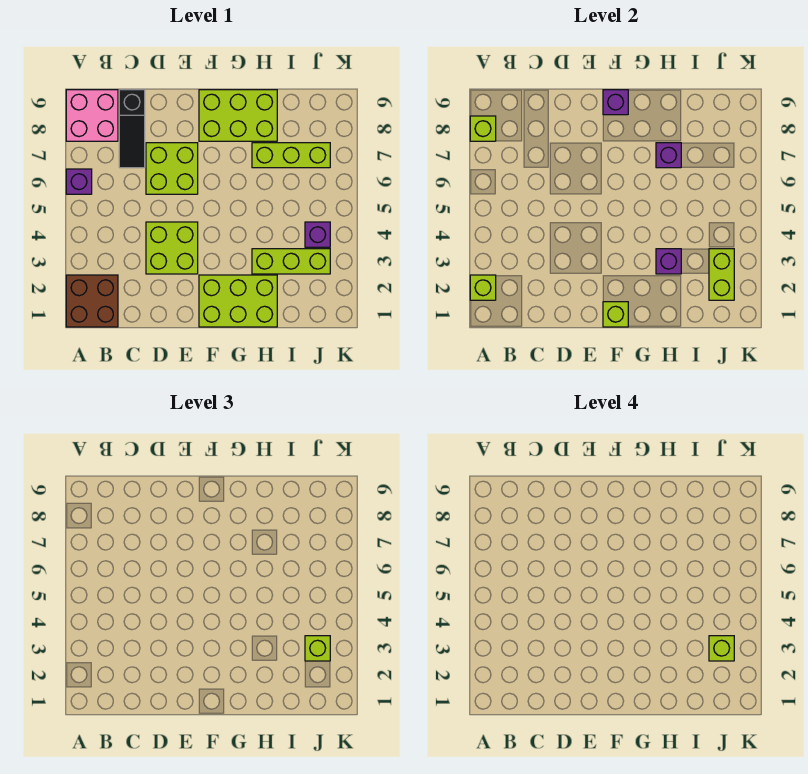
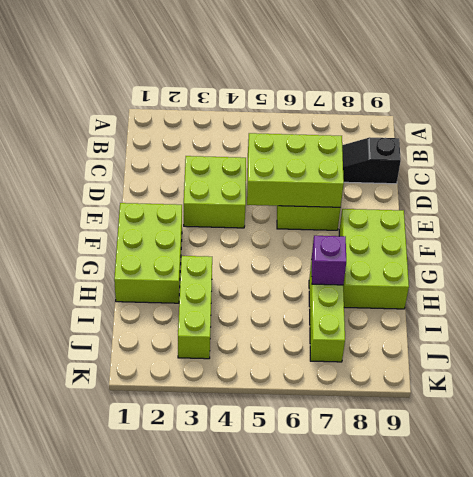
lime brick D5:E7 level 2 -> none
none -> brown brick A1:B2 level 1
none -> purple brick A6 level 1
none -> pink brick A8:B9 level 1

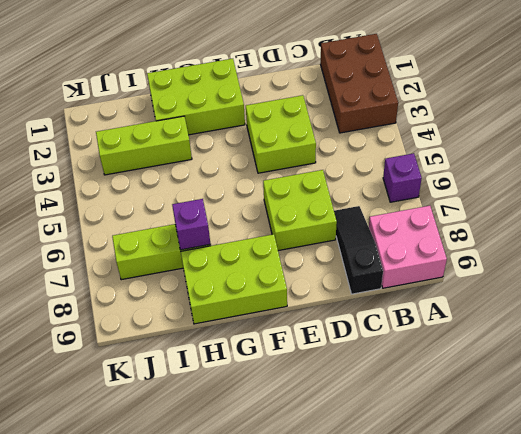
brown brick A1:B3 level 1 -> brown brick A1:B2 level 1
none -> purple brick J4 level 1
none -> lime brick A2 level 2
none -> lime brick A8 level 2

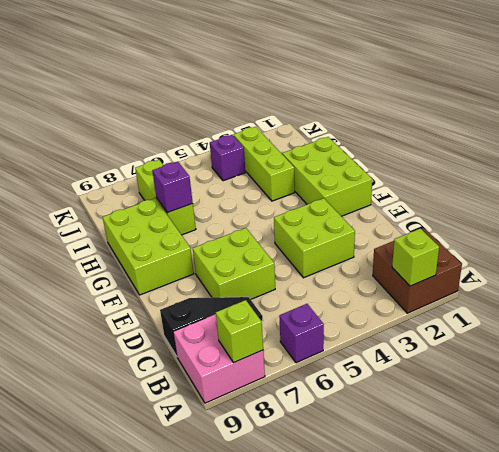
none -> lime brick F1 level 2
none -> purple brick F9 level 2
none -> purple brick H3 level 2

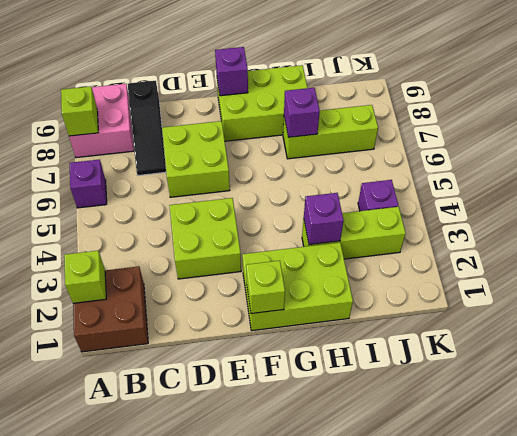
none -> lime brick J2:J3 level 2
none -> lime brick J3 level 3
none -> lime brick J3 level 4

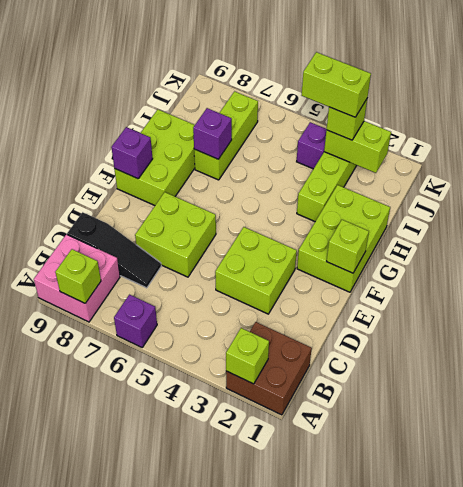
lime brick J3:J4 level 4 -> lime brick J3 level 4
none -> purple brick H3 level 2

